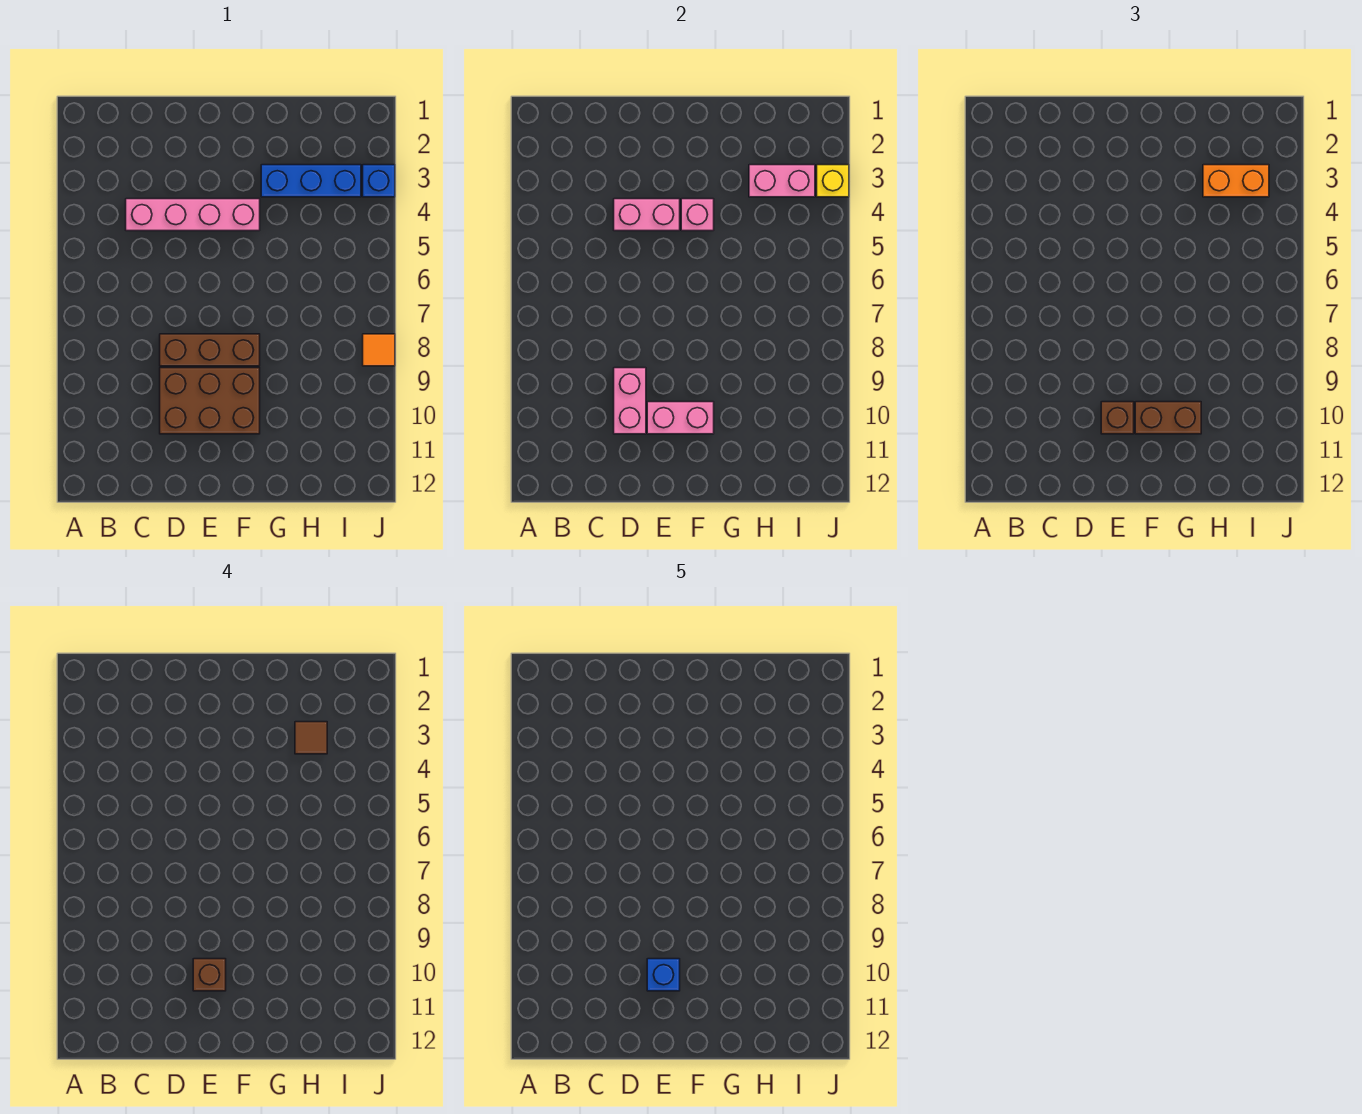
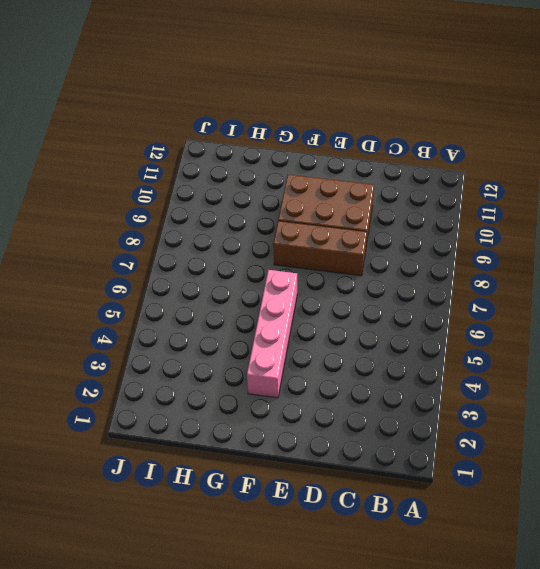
pink brick F3:F6 level 1 -> pink brick C4:F4 level 1
none -> blue brick G3:I3 level 1
none -> blue brick J3 level 1
none -> orange tile J8 level 1

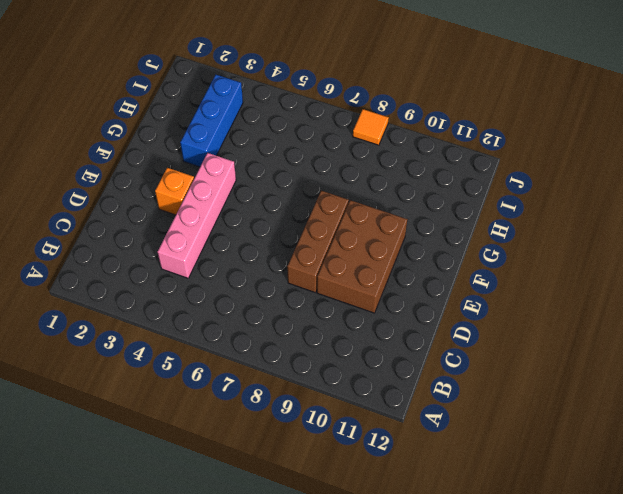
orange brick E3 level 1 -> none
none -> blue brick J3 level 1
none -> pink brick D4:E4 level 2
none -> pink brick D9:D10 level 2

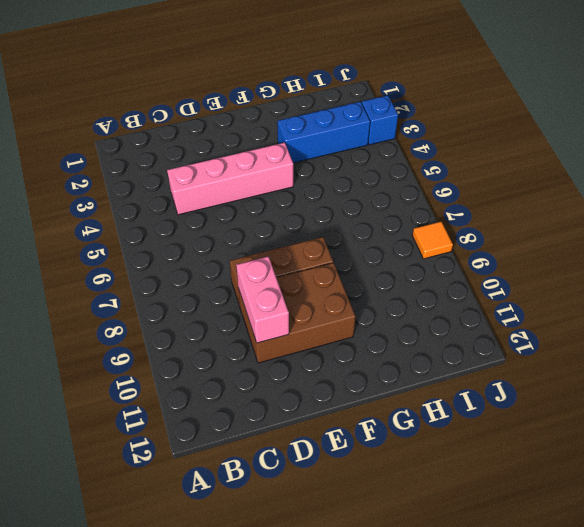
none -> pink brick D4:E4 level 2
none -> pink brick E10:F10 level 2
none -> pink brick F4 level 2

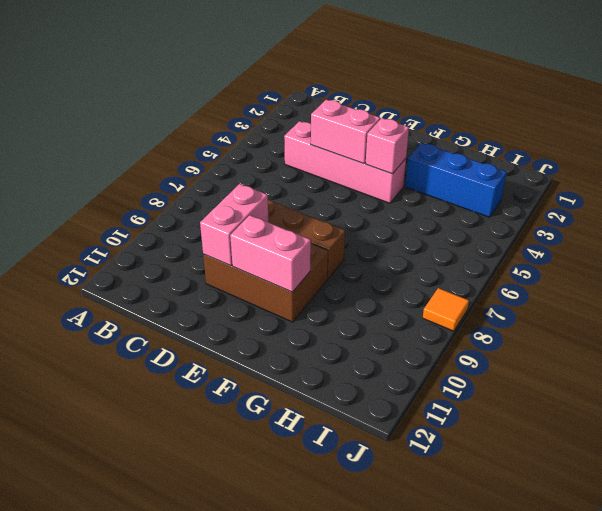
none -> blue brick J3 level 1
none -> pink brick H3:I3 level 2
none -> yellow brick J3 level 2

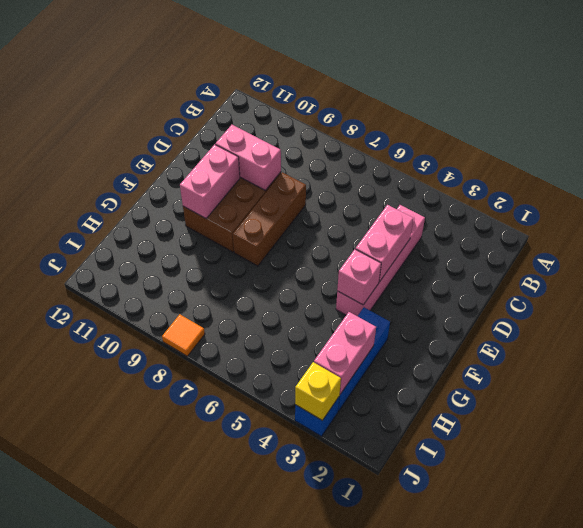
none -> brown brick E10 level 3
none -> brown brick F10:G10 level 3
none -> orange brick H3:I3 level 3

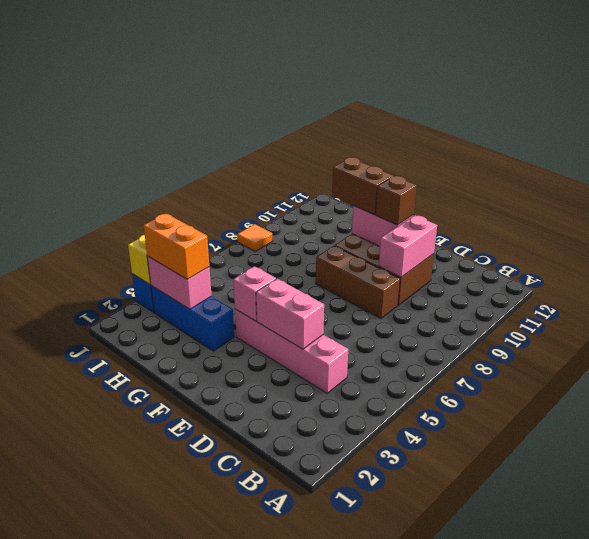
none -> brown brick E10 level 4
none -> brown tile H3 level 4
none -> blue brick E10 level 5

